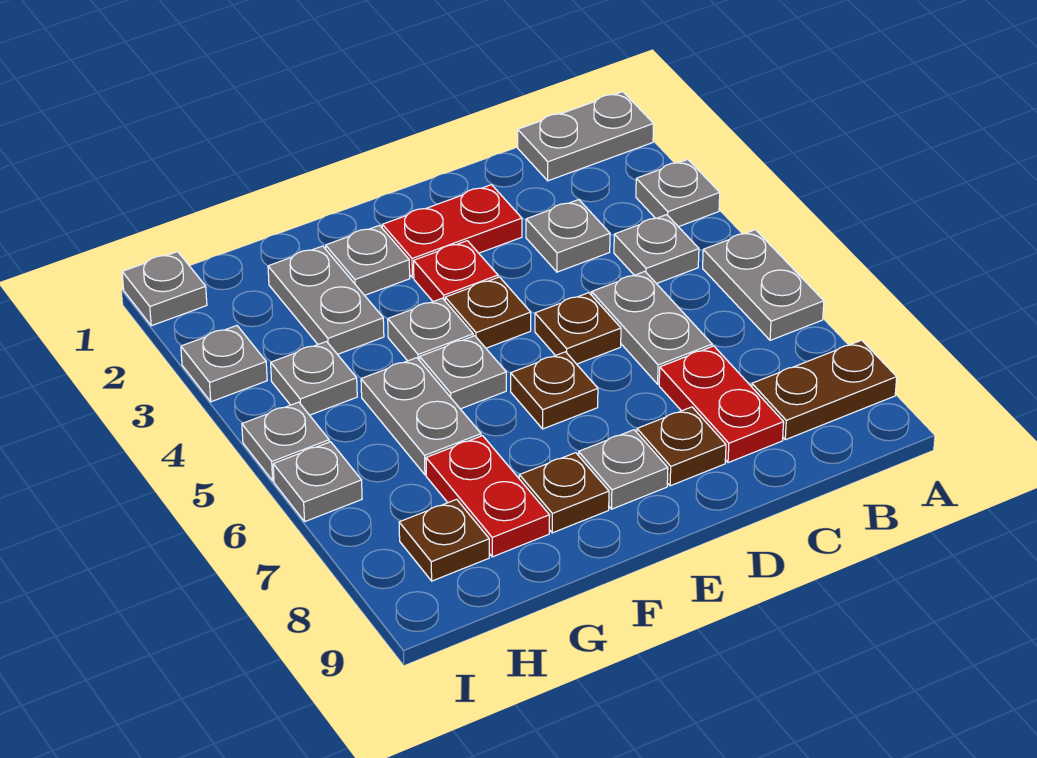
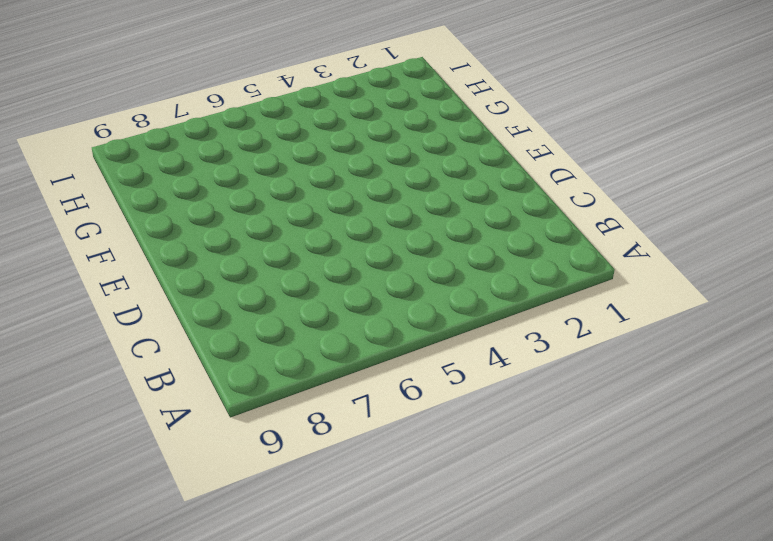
none -> grey plate A1:B1 level 1
none -> grey plate A3 level 1
none -> grey plate A5:A6 level 1

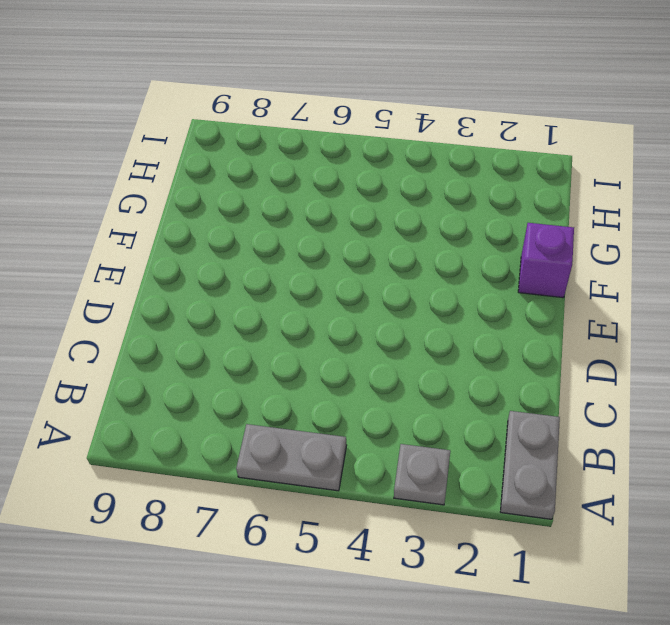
purple brick F1 level 1 -> none
none -> brown plate A8:B8 level 1
none -> grey plate B4 level 1
none -> grey plate C3 level 1

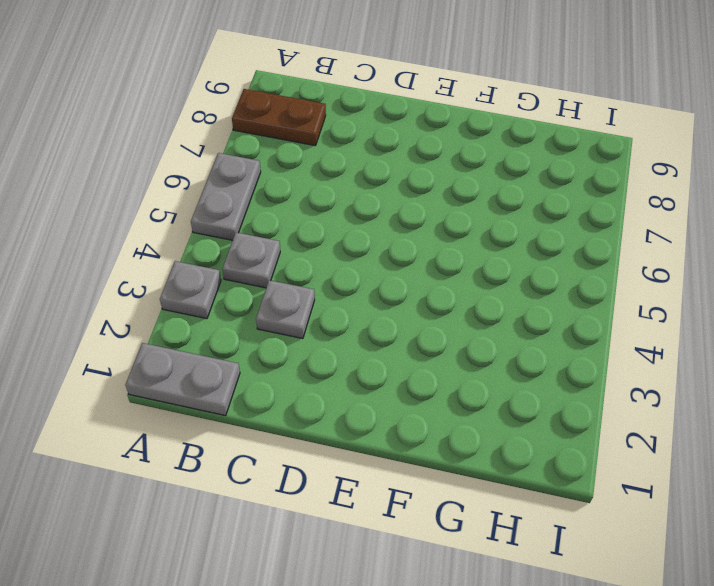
none -> grey plate C5:C6 level 1
none -> red plate C7:C8 level 1
none -> red plate D2:E2 level 1

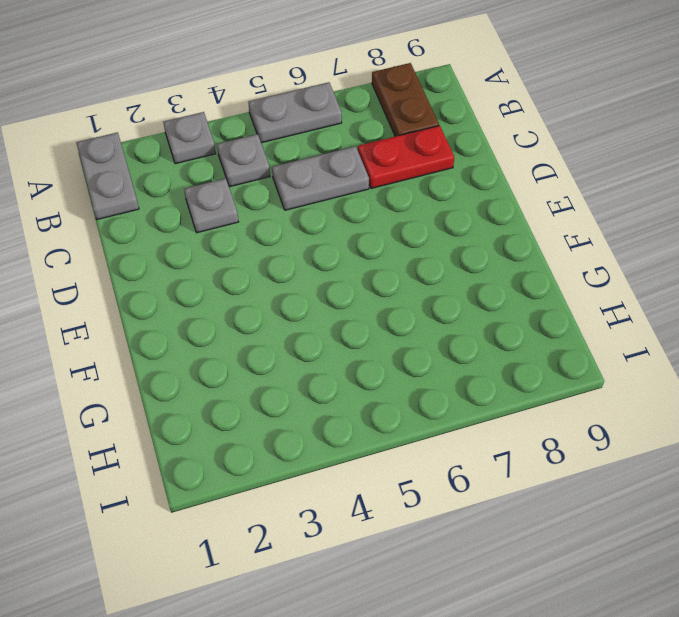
none -> red plate D2:E2 level 1
none -> brown plate D5 level 1
none -> brown plate D8 level 1

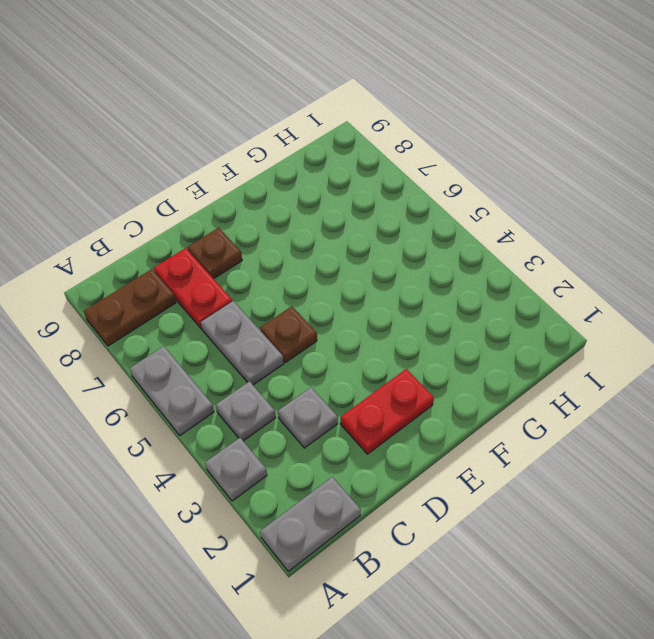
none -> red plate E3 level 1
none -> brown plate E4 level 1
none -> brown plate E6 level 1

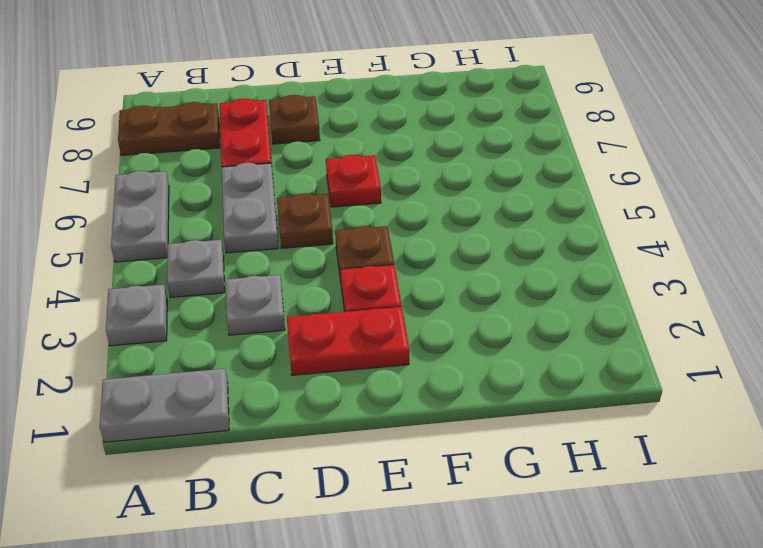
red plate E6 level 1 -> brown plate E6 level 1
none -> grey plate E8 level 1
none -> grey plate F2 level 1
none -> grey plate F4 level 1

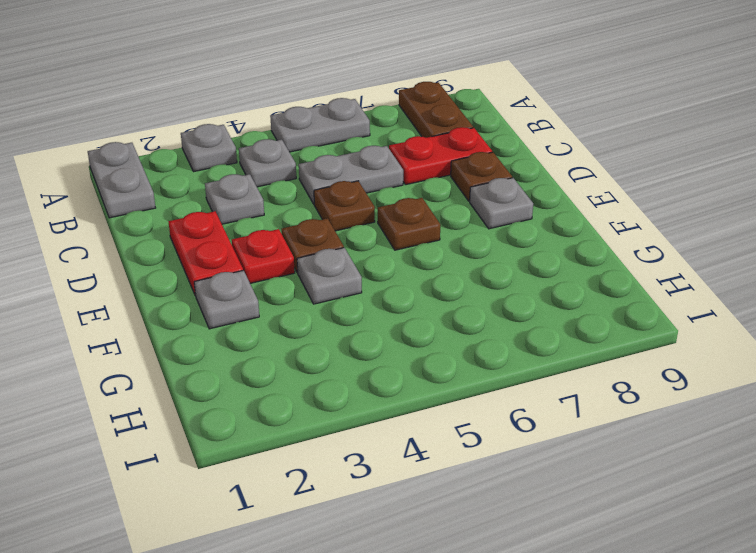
none -> grey plate F5 level 1
none -> brown plate F8 level 1
none -> grey plate G2:G3 level 1

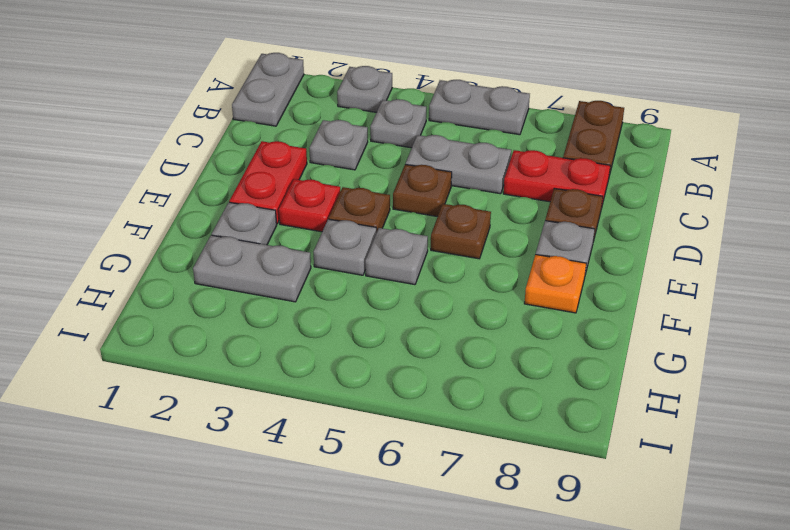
orange plate F8 level 1 -> brown plate F8 level 1
none -> grey plate G5:G6 level 1
none -> red plate G7:G8 level 1
none -> grey plate H4 level 1

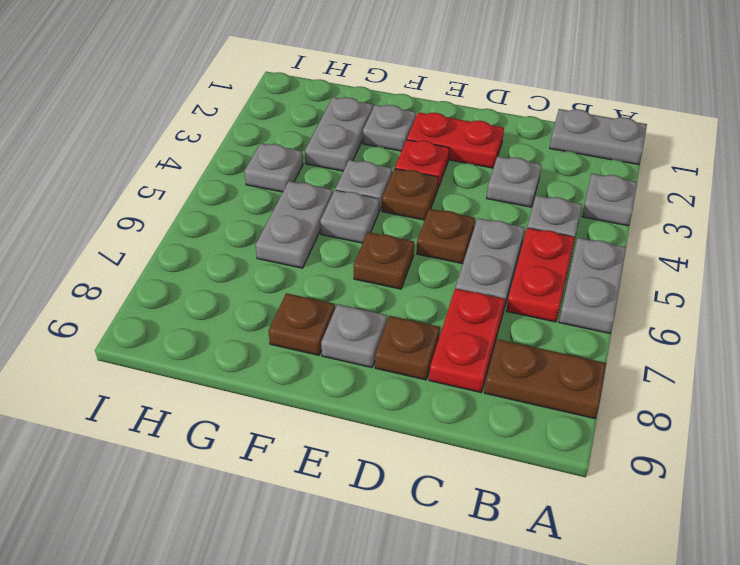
red plate B5:B6 level 1 -> red plate G7:G8 level 1
none -> brown plate H8 level 1
none -> grey plate I1 level 1
none -> grey plate I3 level 1

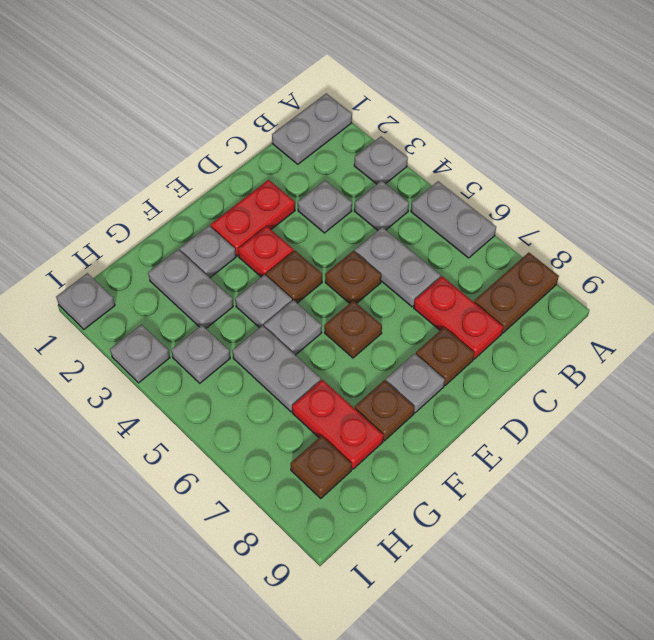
none -> grey plate I5 level 1
none -> grey plate I6 level 1

